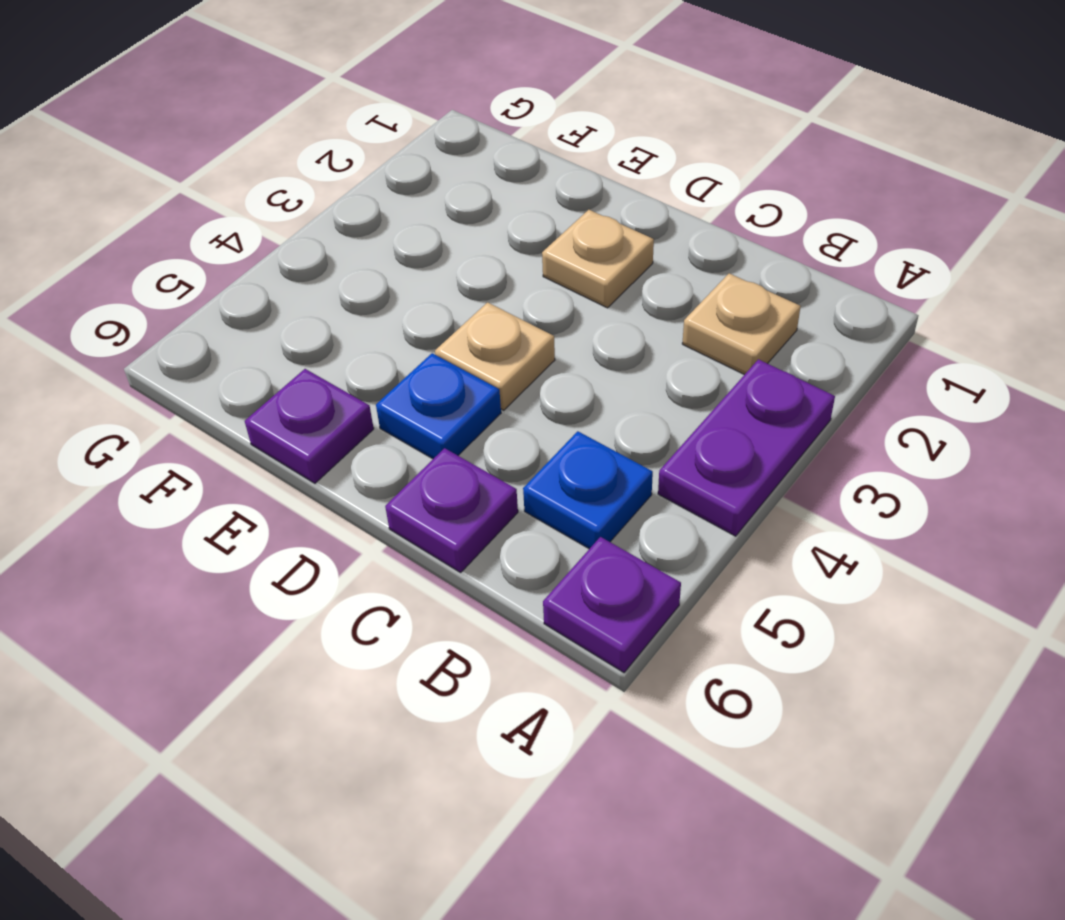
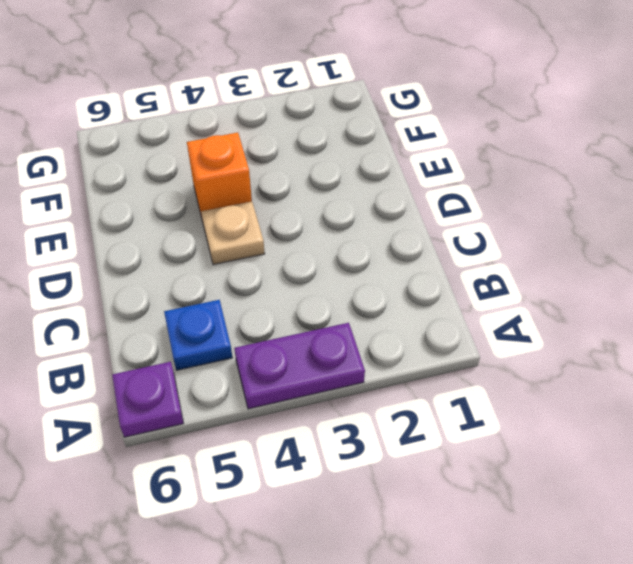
orange brick E4 level 1 -> none
none -> tan plate B2 level 1
none -> purple plate C6 level 1

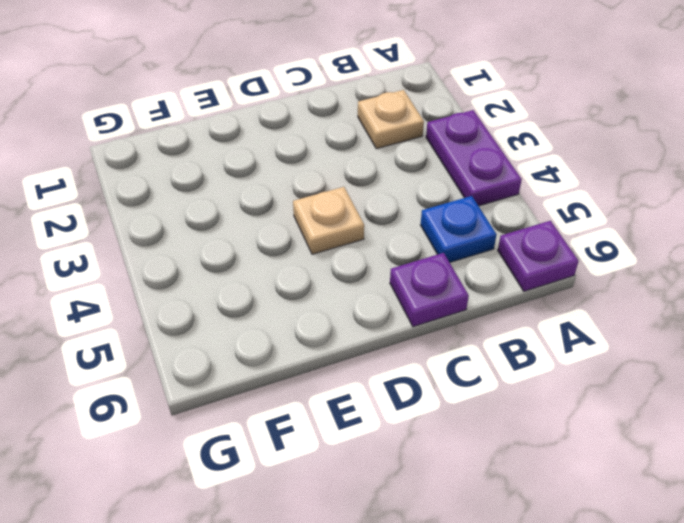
none -> tan plate D2 level 1
none -> blue plate D5 level 1

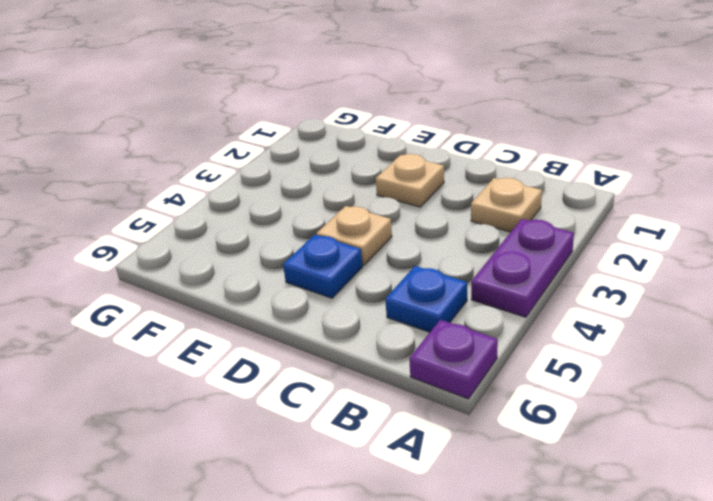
none -> purple plate C6 level 1
none -> purple plate E6 level 1

